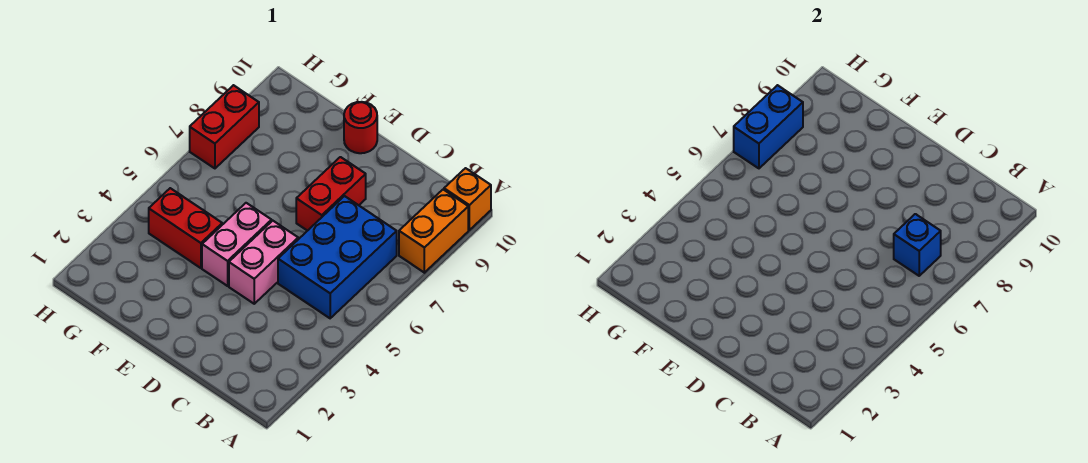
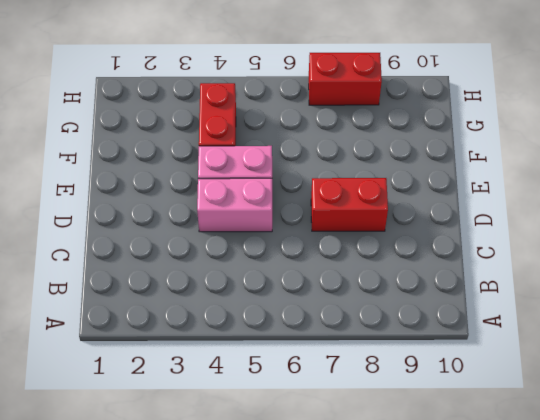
none -> orange brick A8:A9 level 1
none -> orange brick A10 level 1

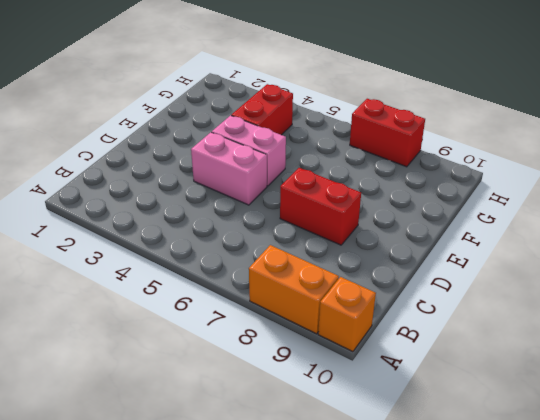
none -> blue brick B5:C7 level 1
none -> red round brick E10 level 1

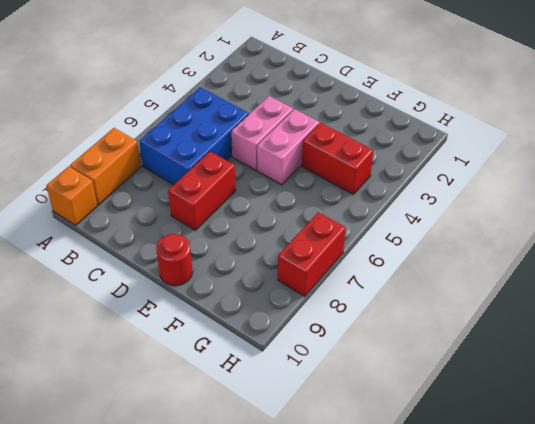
none -> blue brick B7 level 2
none -> blue brick H7:H8 level 2

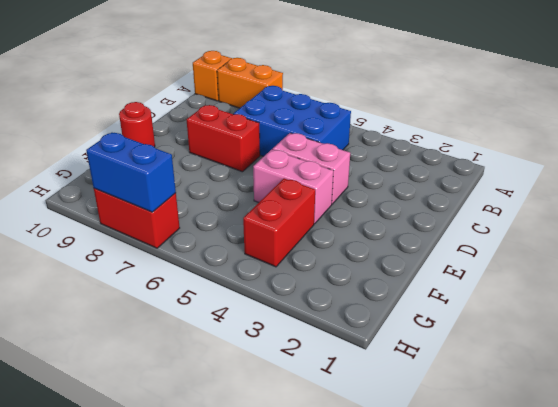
none -> blue brick B7 level 2

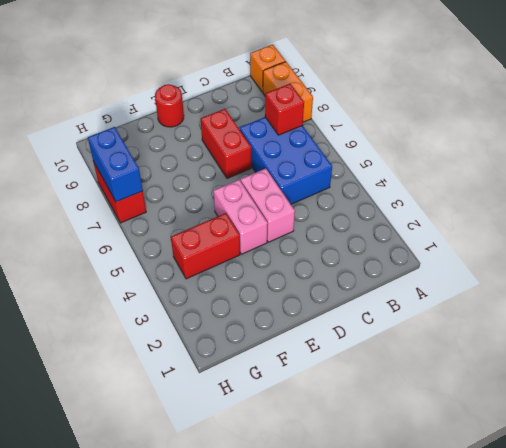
red brick B7 level 2 -> blue brick B7 level 2

